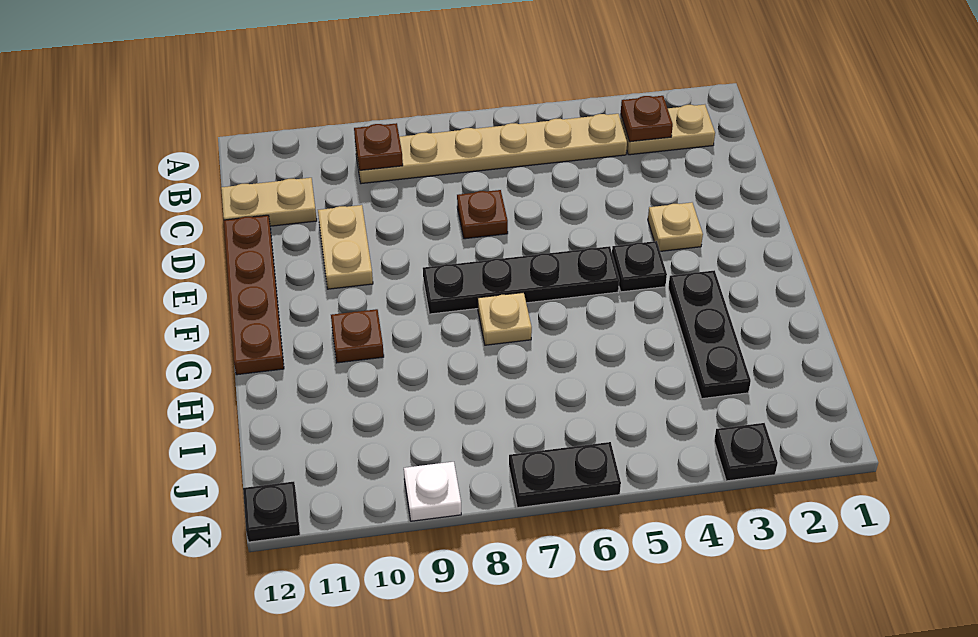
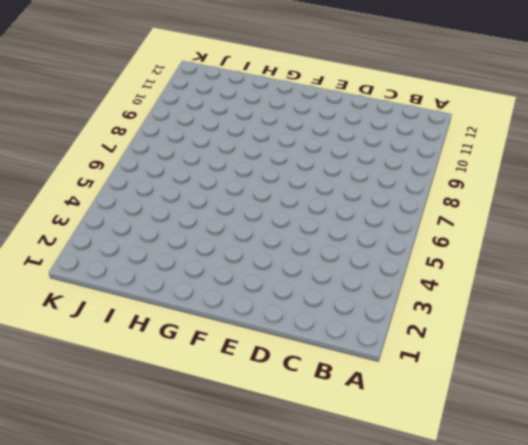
none -> tan plate B2:B3 level 1
none -> tan plate B4:B9 level 1
none -> tan plate C11:C12 level 1

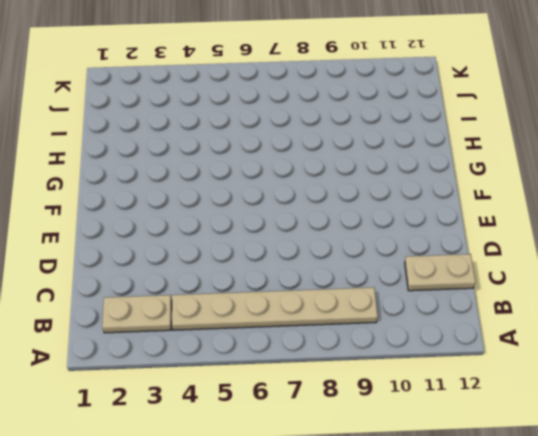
none -> brown plate D7 level 1
none -> tan plate D10:E10 level 1
none -> brown plate D12:G12 level 1

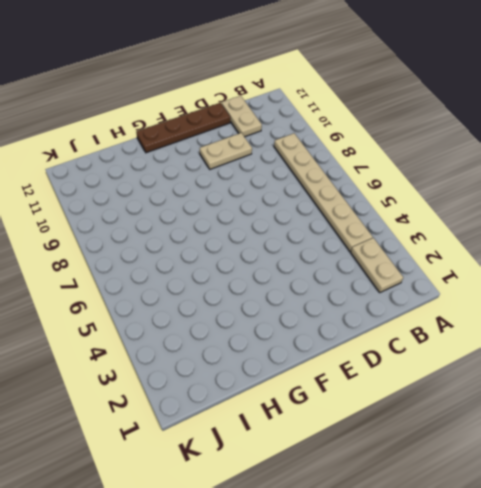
none -> brown plate D7 level 1
none -> tan plate E3 level 1
none -> black plate F4 level 1

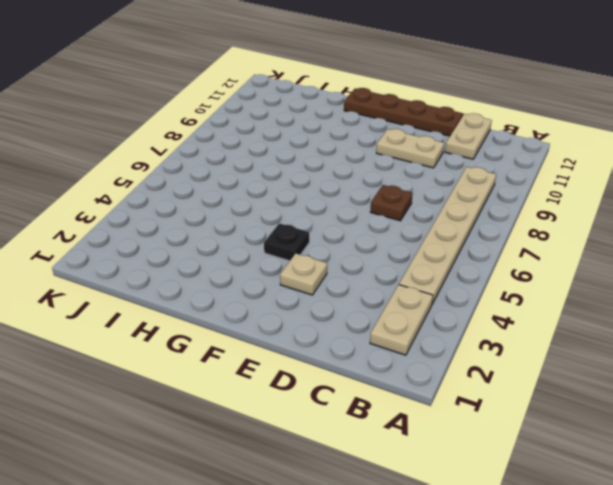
none -> black plate F5:F8 level 1
none -> black plate G3:I3 level 1
none -> tan plate G7 level 1

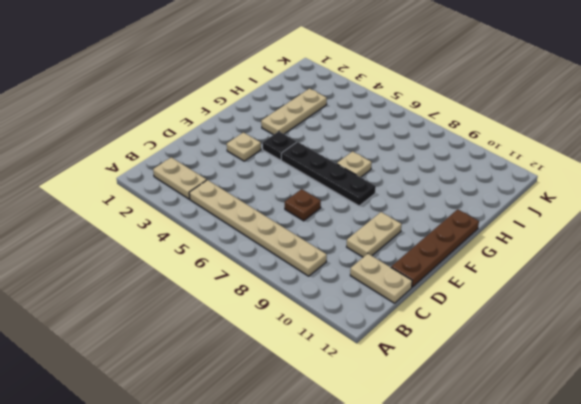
tan plate G3:I3 level 1 -> black plate G3:I3 level 1
none -> brown plate G10 level 1
none -> black plate K3 level 1
none -> black plate K6:K7 level 1

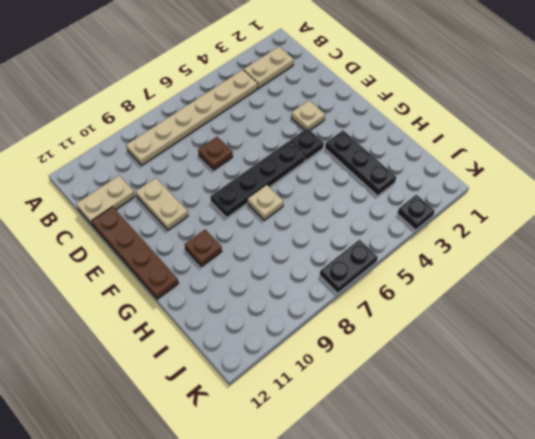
none -> white plate K9 level 1
none -> black plate K12 level 1
none -> brown plate B3 level 2

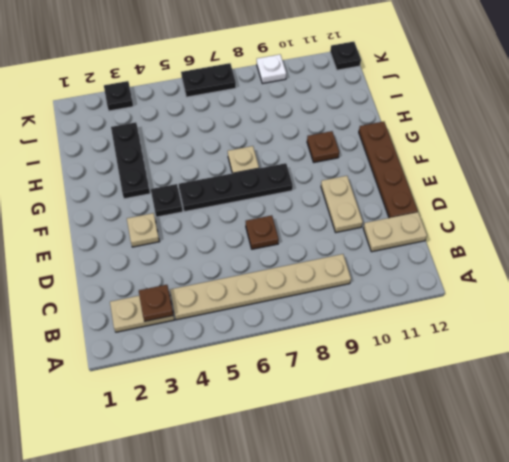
none -> brown plate B9 level 2

